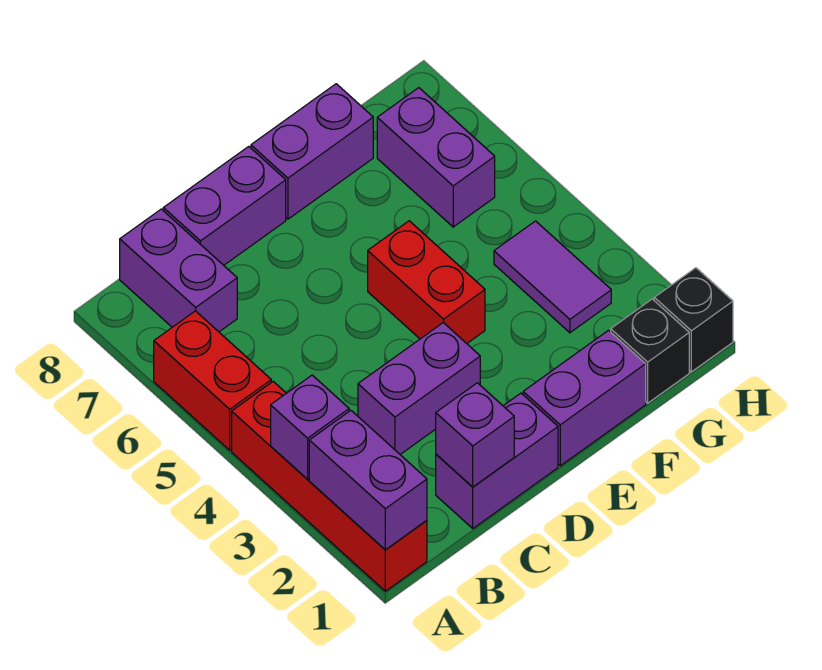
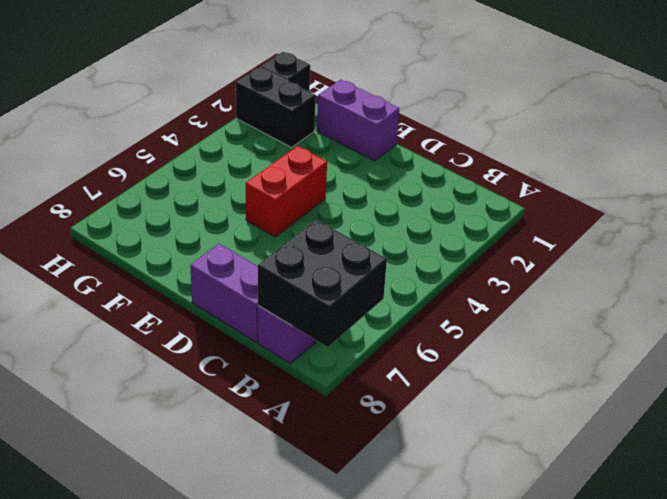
black brick A7:B8 level 2 -> none
black brick G2:H2 level 1 -> none
none -> red brick A1:A4 level 1
none -> red brick A5:A6 level 1
none -> purple brick C1:D1 level 1

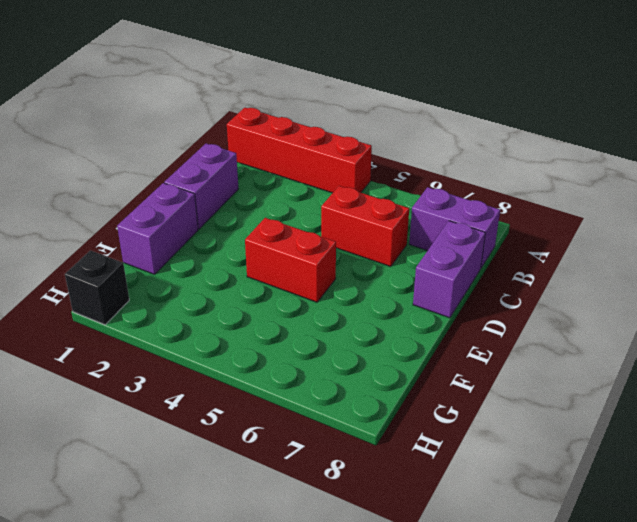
red brick C5:C6 level 1 -> red brick A5:A6 level 1
none -> purple brick C3:D3 level 1
none -> purple brick E8:F8 level 1
none -> black brick G1 level 1

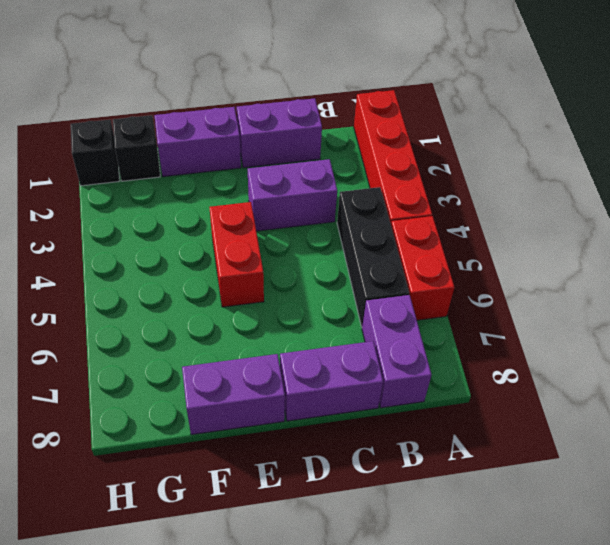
black brick B4:B6 level 1 -> none
none -> purple tile G3:G4 level 1
none -> purple brick G6:G7 level 1
none -> purple brick A1:A2 level 2

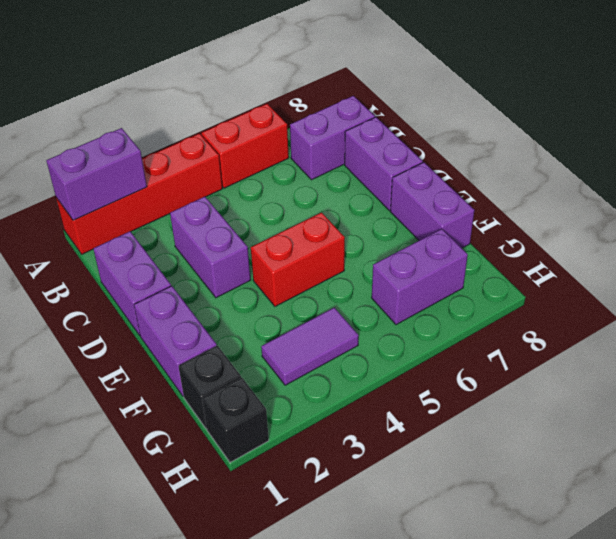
none -> purple brick A3 level 2
none -> purple brick C1 level 2

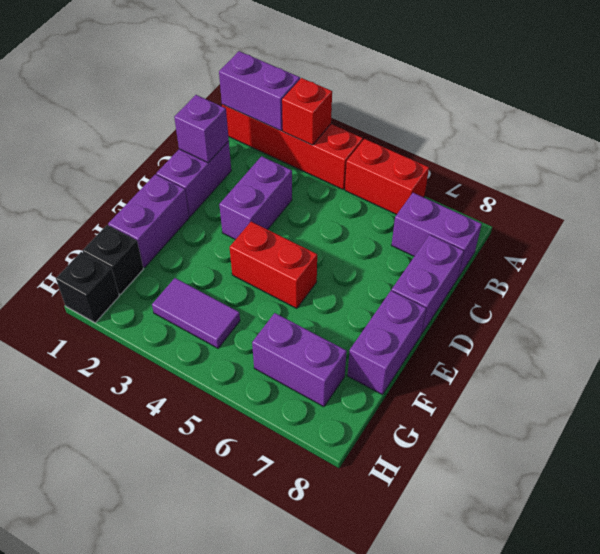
red brick A3 level 2 -> purple brick A3 level 2

